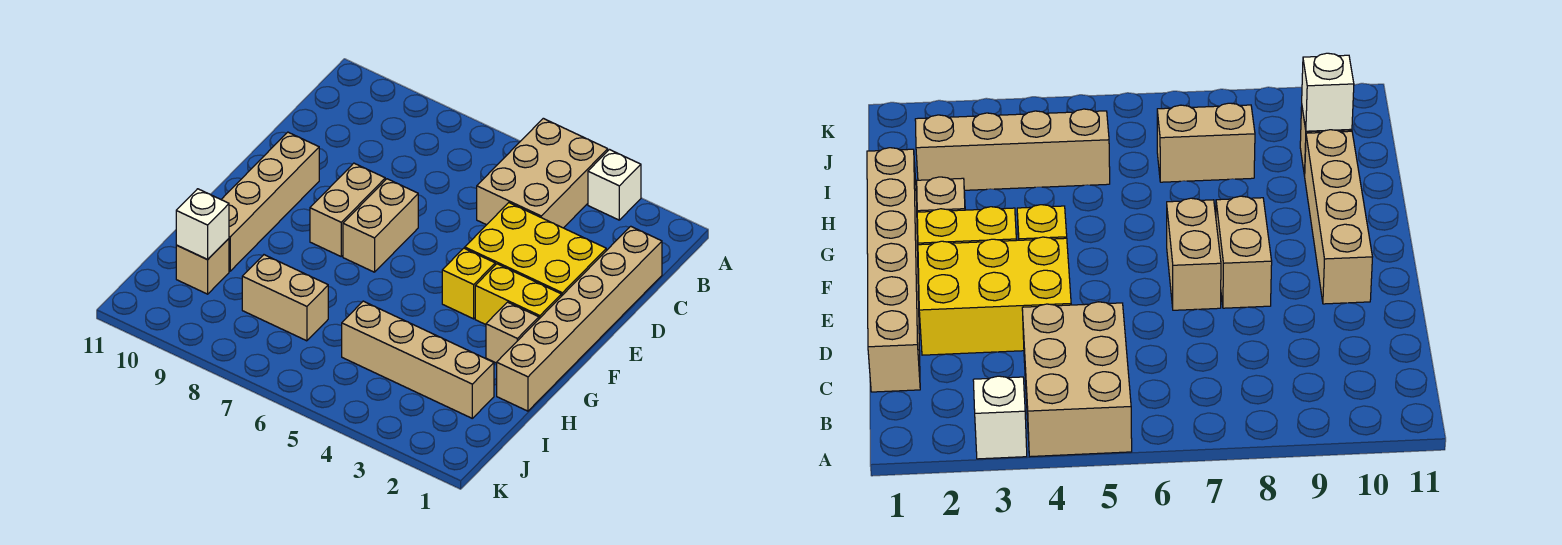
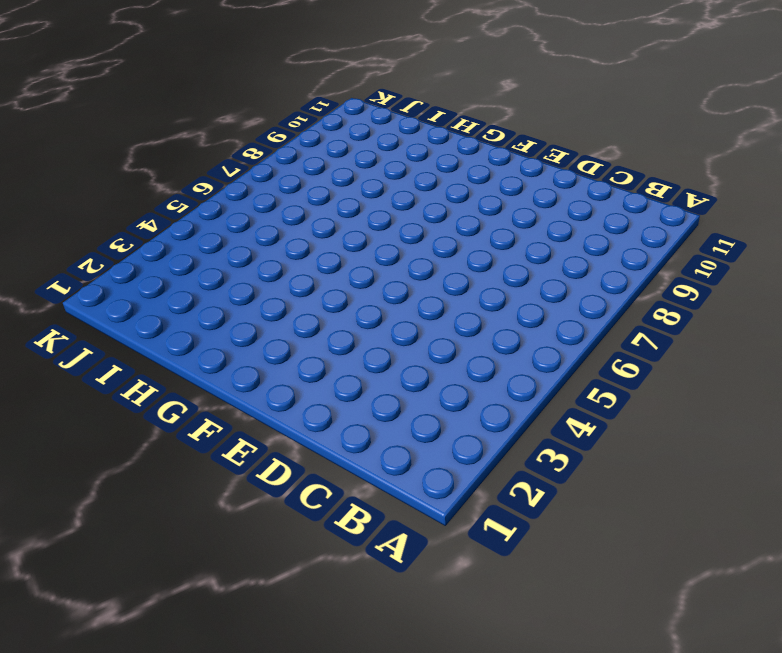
none -> white brick A3 level 1
none -> tan brick A4:C5 level 1
none -> tan brick C1:H1 level 1

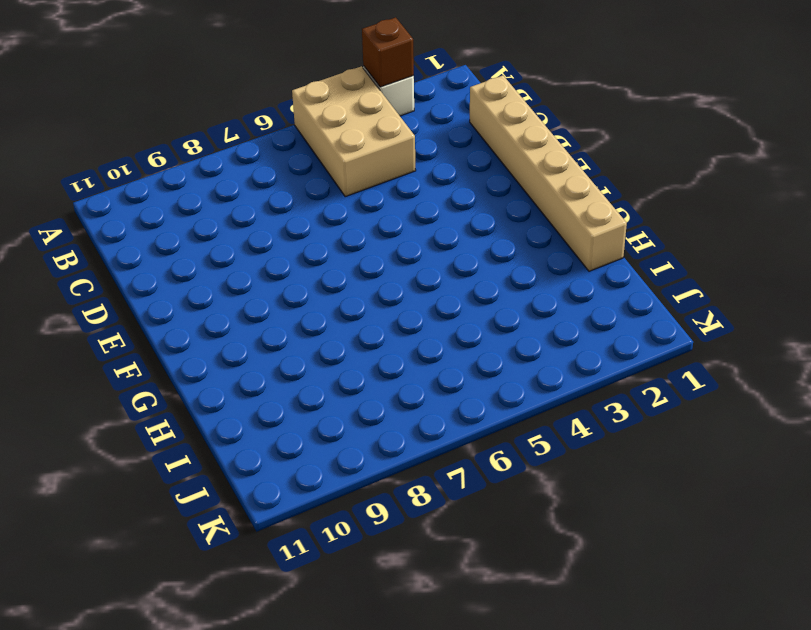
brown brick A3 level 2 -> none
none -> yellow brick D2:E4 level 1
none -> tan brick E7:F7 level 1
none -> tan brick E8:F8 level 1

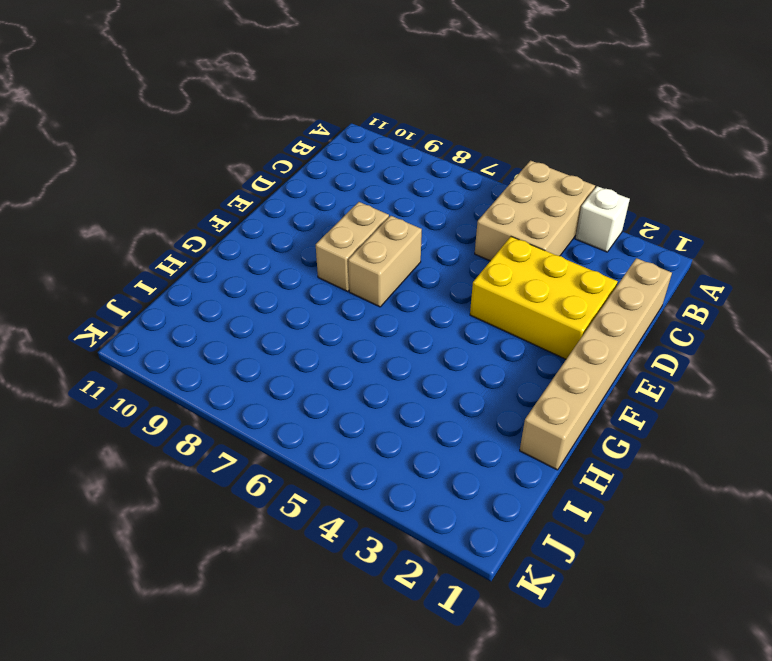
none -> tan brick E10:H10 level 1
none -> yellow brick F2:F3 level 1
none -> yellow brick F4 level 1

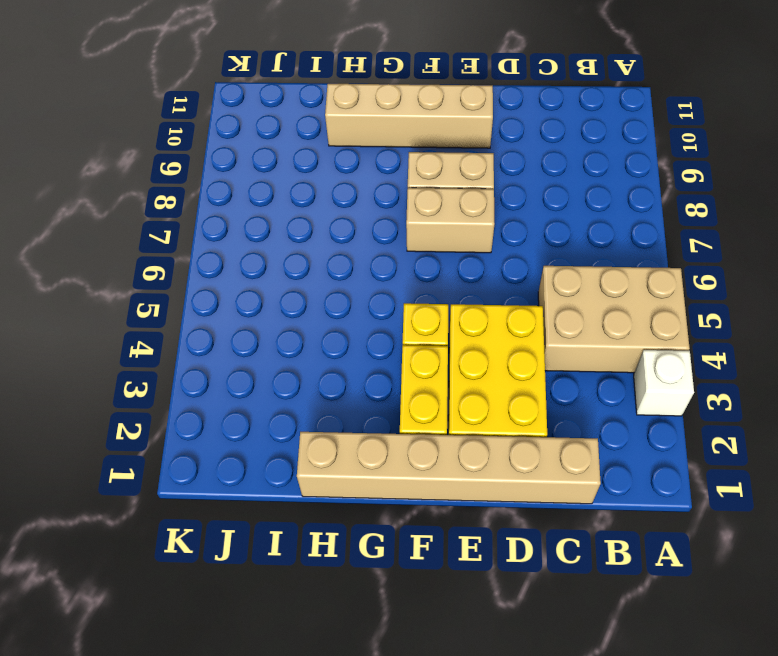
none -> tan brick G2 level 1
none -> tan brick I2:I5 level 1
none -> tan brick I7:I8 level 1

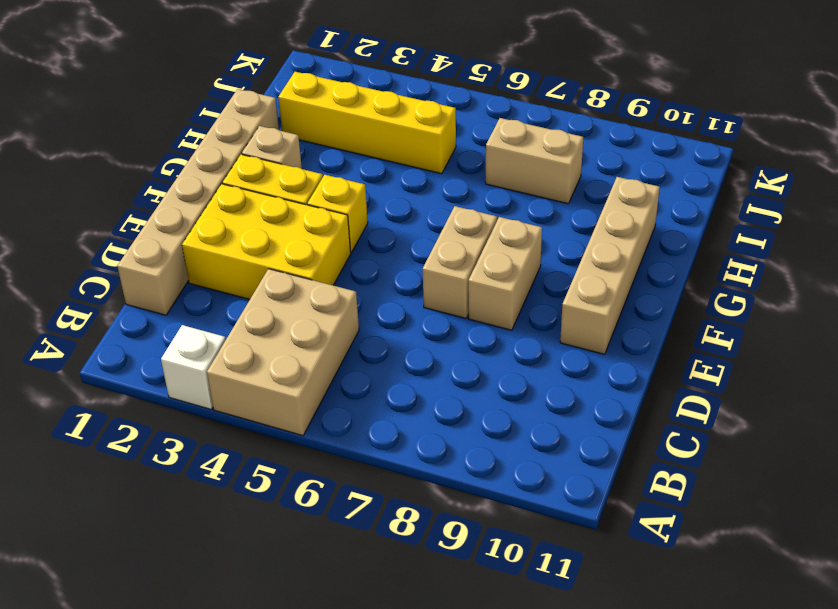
yellow brick I2:I5 level 1 -> tan brick I2:I5 level 1
none -> tan brick I10 level 1
none -> white brick I10 level 2

